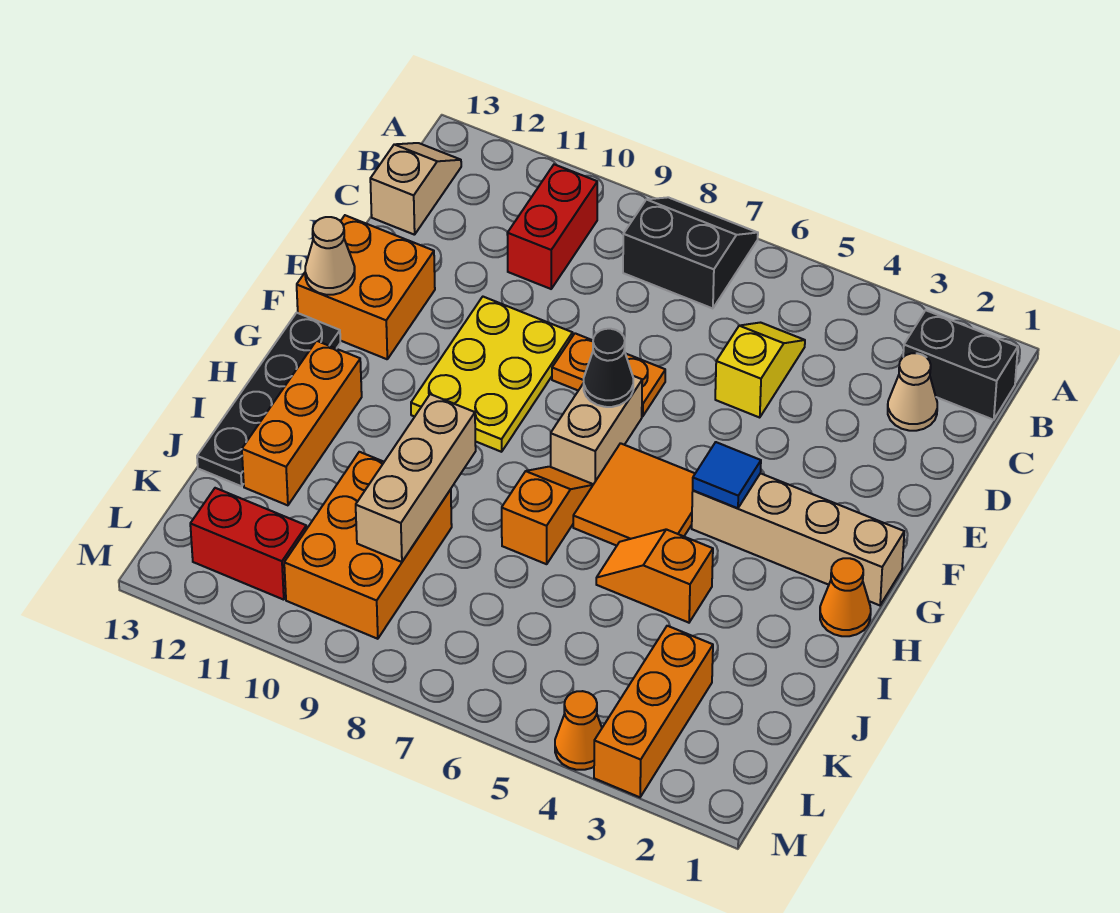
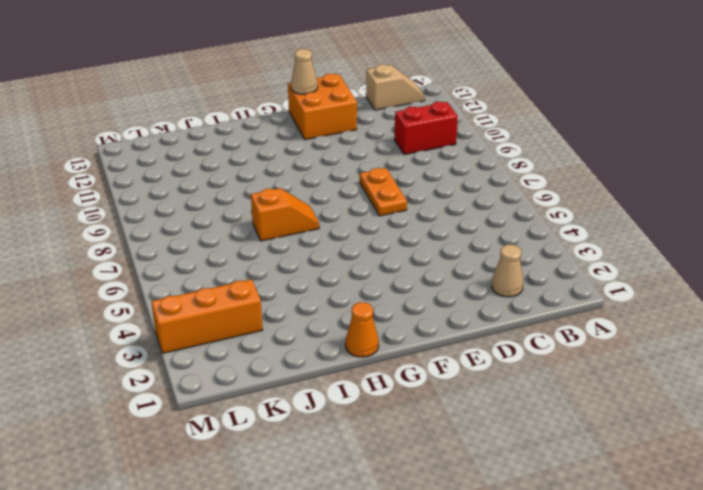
none -> black slope A7:B8 level 1 top B
none -> black brick B1:B2 level 1
none -> yellow slope C5:D5 level 1 top D

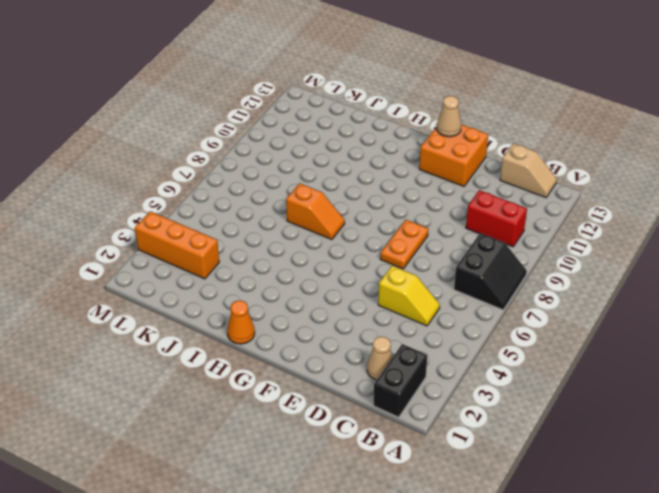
none -> yellow plate E9:G10 level 1
none -> tan brick F7:G7 level 1
none -> tan brick G1:G4 level 1

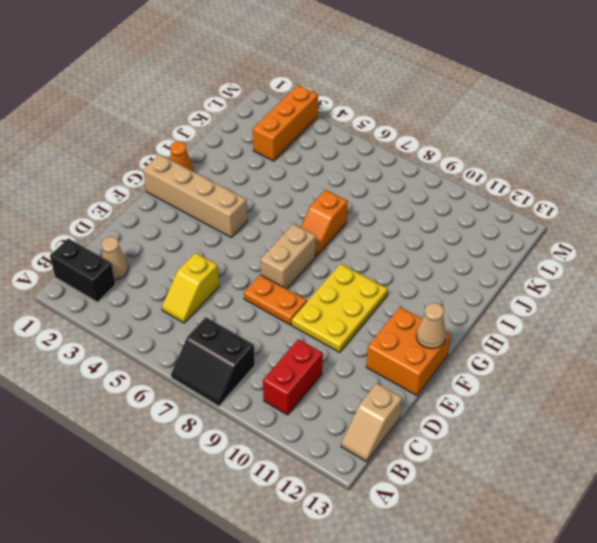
none -> orange tile G5:H6 level 1
none -> black plate G13:J13 level 1
none -> orange brick H12:J12 level 1

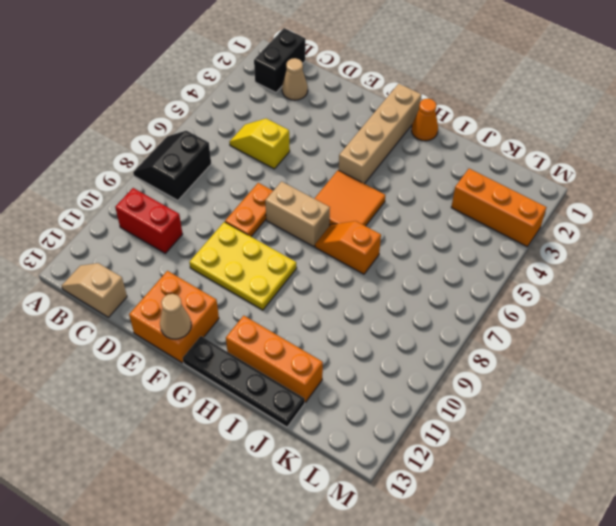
none -> orange slope I4:I5 level 1 top 4
none -> orange brick J9:L10 level 1
none -> red brick L11:L12 level 1

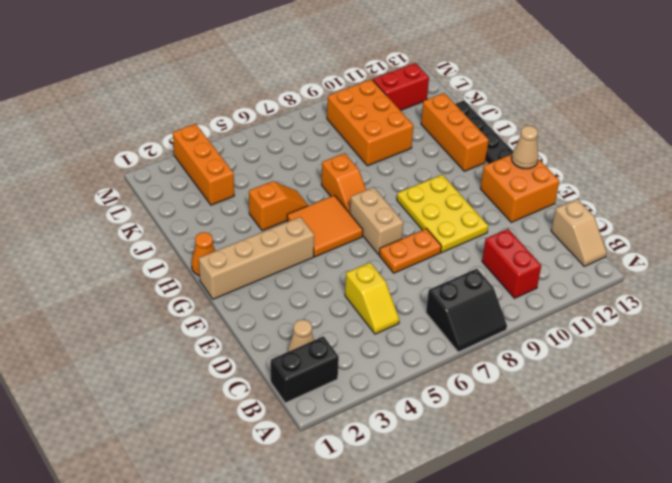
none -> orange cone M4 level 1
none -> black cone F7 level 2
none -> blue tile G4 level 2

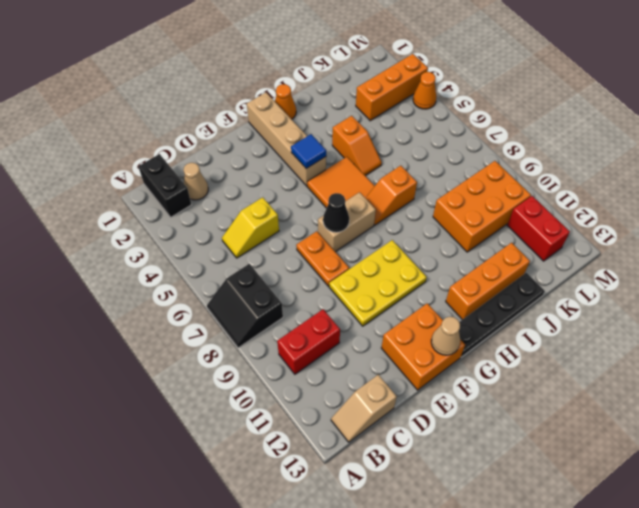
none -> tan brick I9:K9 level 2

